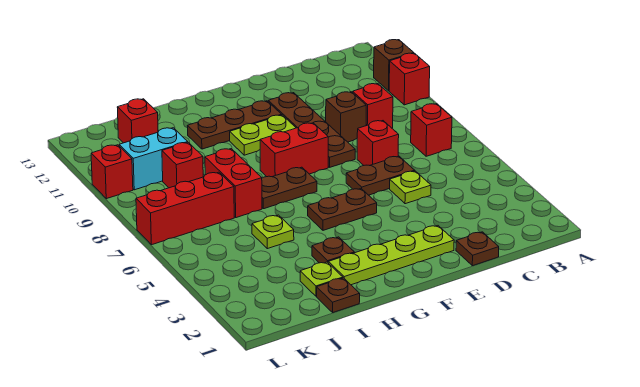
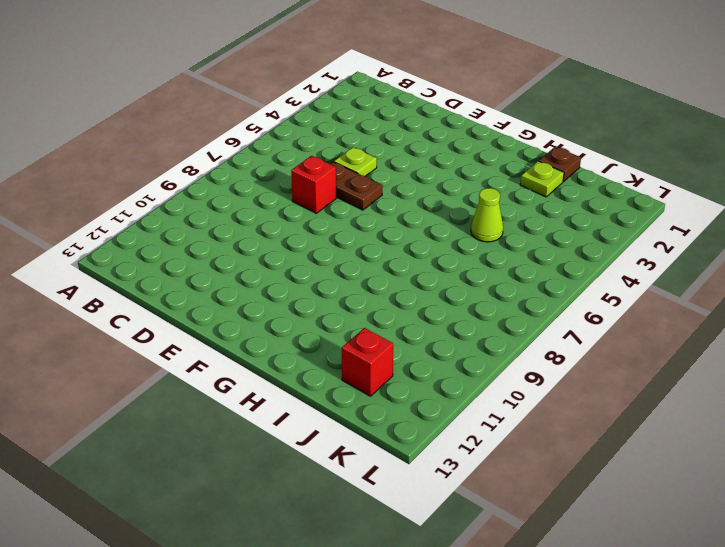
lime cone I5 level 1 -> lime plate I5 level 1
none -> red brick A10 level 1
none -> brown brick A11 level 1
none -> red brick B7 level 1

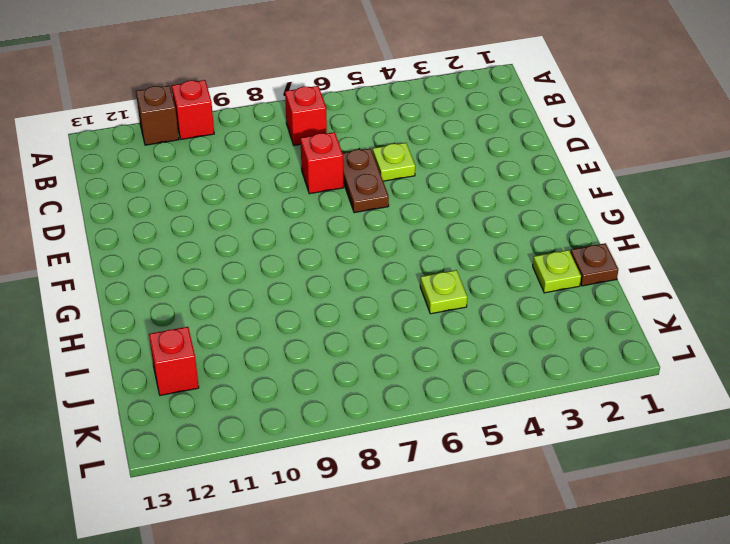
none -> red brick C9 level 1
none -> brown plate D1 level 1
none -> brown brick D9 level 1

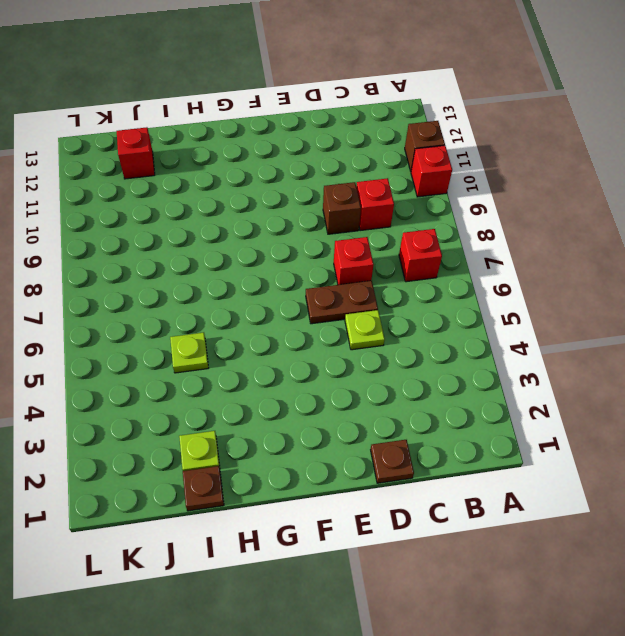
none -> lime plate E2:H2 level 1
none -> brown plate E8:E11 level 1
none -> brown plate F5:G5 level 1

